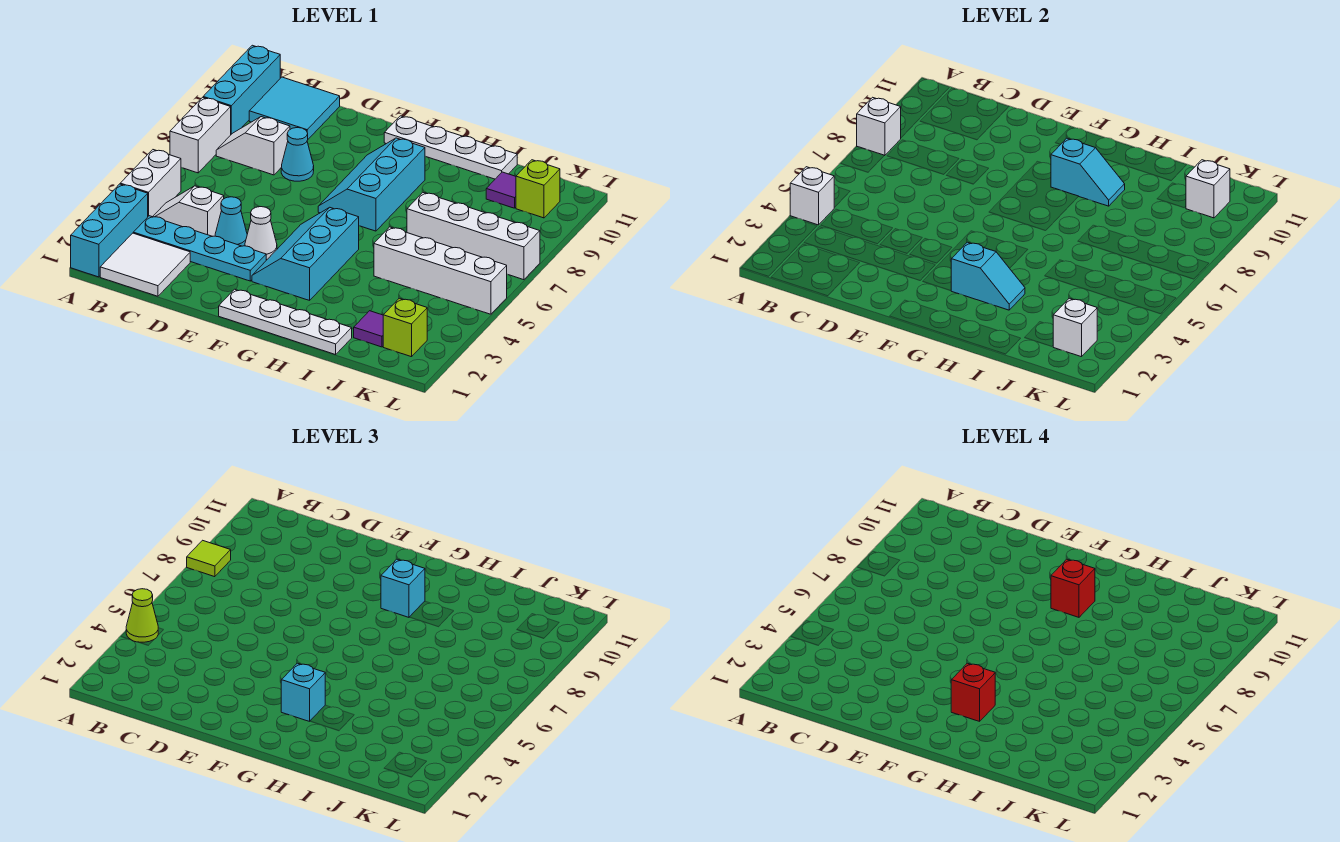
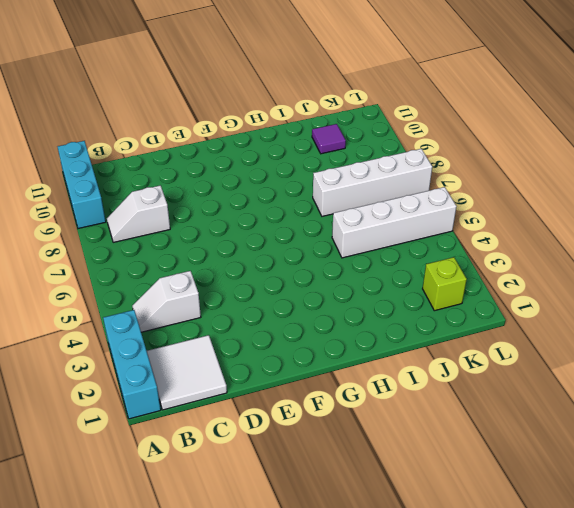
none -> white brick A4:A5 level 1
none -> white brick A7:A8 level 1
none -> cyan plate B3:E3 level 1
none -> cyan tile B10:C11 level 1

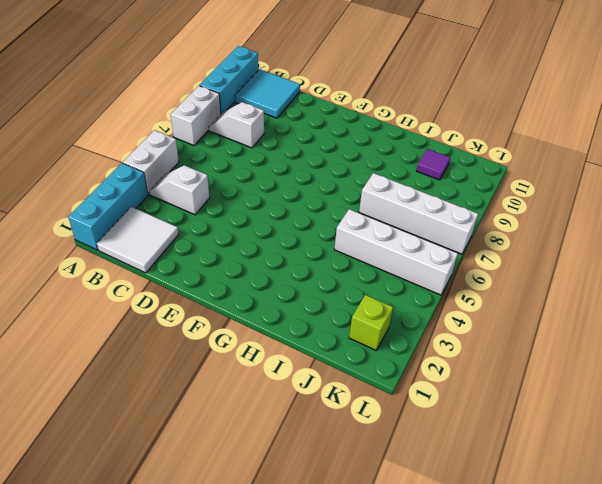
none -> cyan plate B3:E3 level 1
none -> cyan cone D4 level 1
none -> cyan cone D8 level 1
none -> white cone E4 level 1

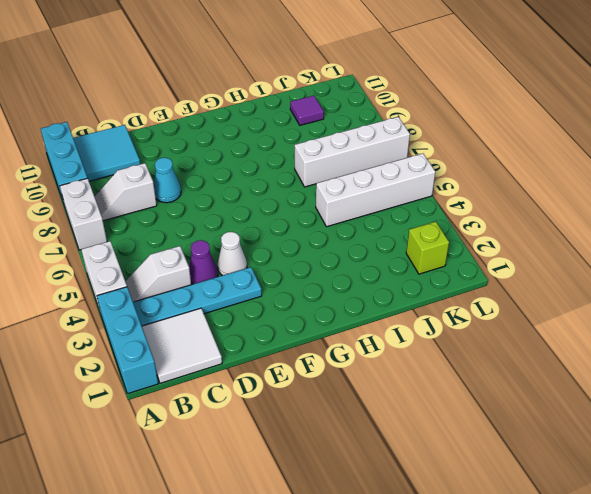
purple cone D4 level 1 -> cyan cone D4 level 1
none -> white plate F1:I1 level 1
none -> cyan slope F3:G5 level 1 top G
none -> cyan slope F7:G9 level 1 top G
none -> white plate F11:I11 level 1

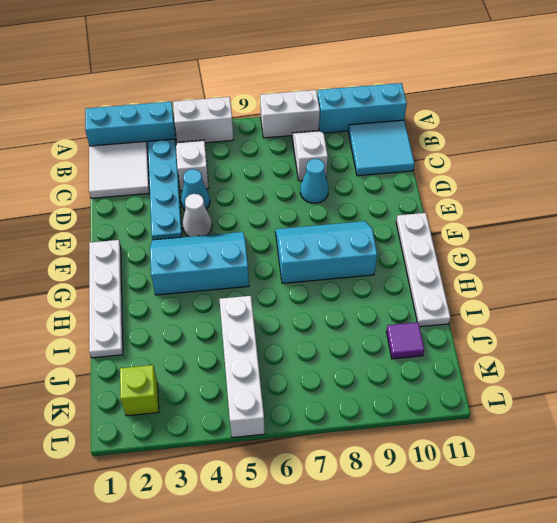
none -> white brick I7:L7 level 1
none -> purple tile J2 level 1
none -> lime brick K10 level 1
none -> white brick A4 level 2

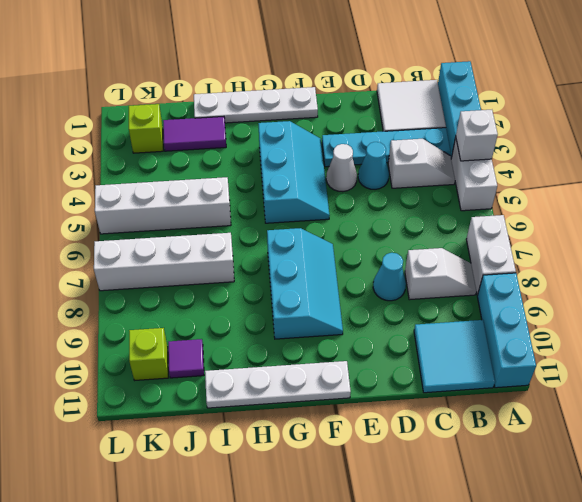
purple tile I2:J2 level 1 -> purple tile J2 level 1
none -> white brick A8 level 2
none -> cyan slope G3:H3 level 2 top G
none -> cyan slope G9:H9 level 2 top G
none -> white brick K2 level 2

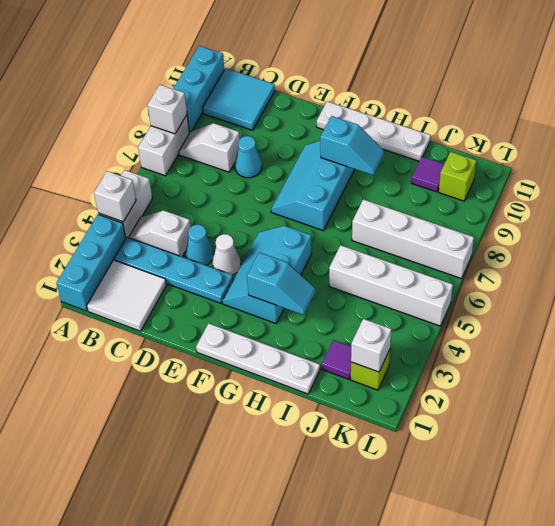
none -> white brick K10 level 2
none -> lime cone A4 level 3
none -> lime tile A8 level 3
none -> cyan brick G3 level 3

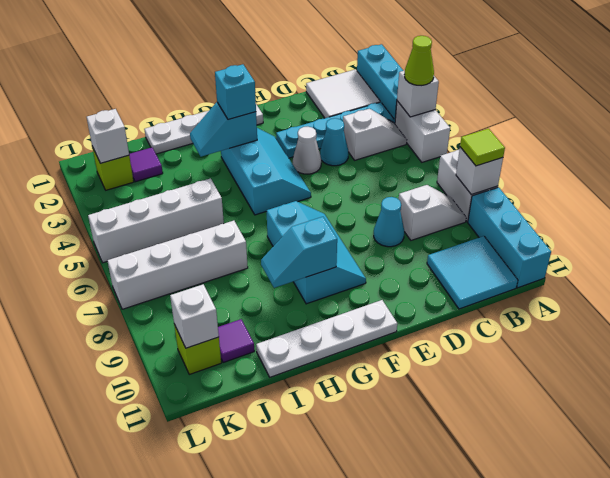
none -> cyan brick G9 level 3
none -> red brick G3 level 4
none -> red brick G9 level 4

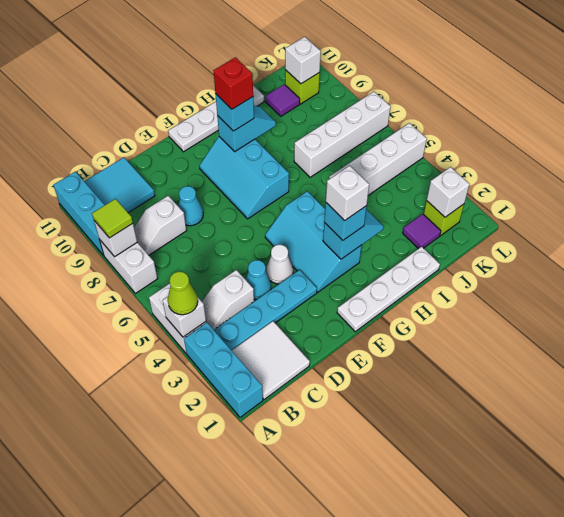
white brick G3 level 4 -> red brick G3 level 4

